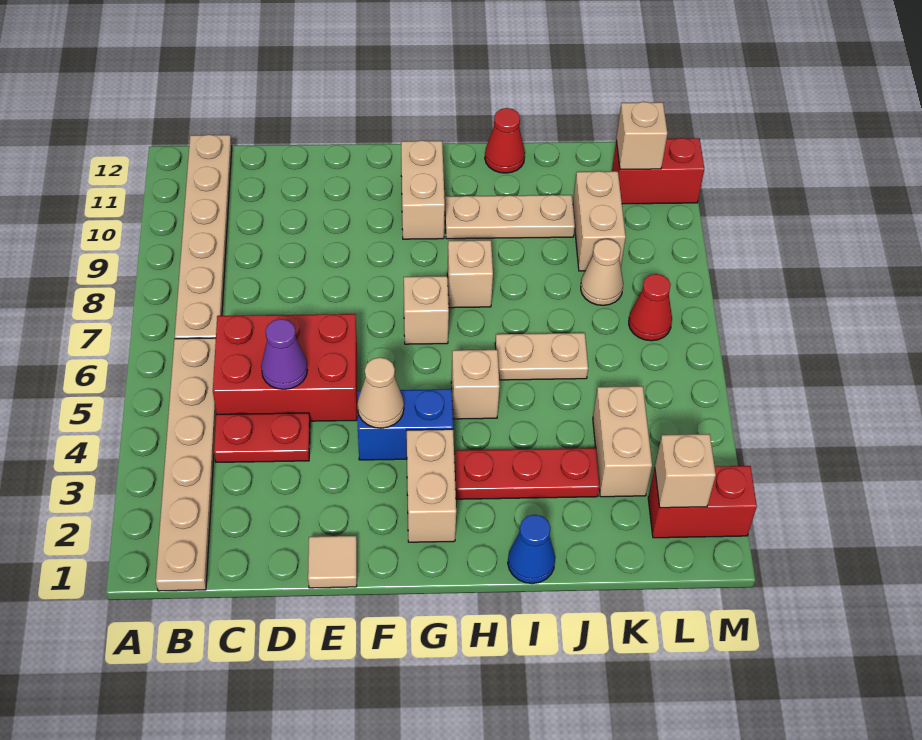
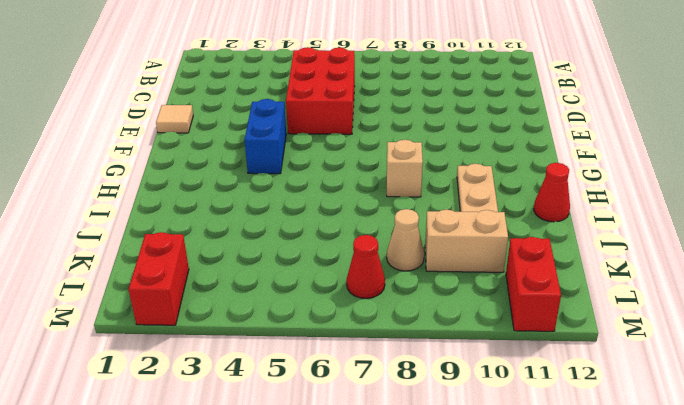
none -> tan plate B1:B6 level 1
none -> tan plate B7:B12 level 1
none -> red plate C4:D4 level 1

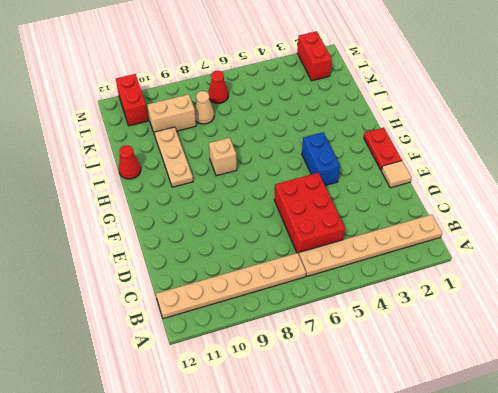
red plate F1:G1 level 1 -> red plate C4:D4 level 1
none -> tan brick G2:G3 level 1
none -> tan brick G7 level 1
none -> tan brick G10:G11 level 1

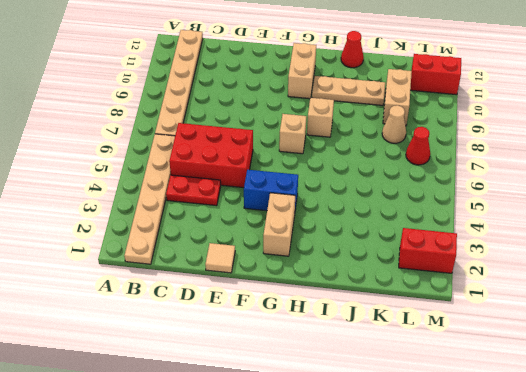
none -> red plate H3:J3 level 1
none -> tan brick H5 level 1
none -> blue cone I1 level 1

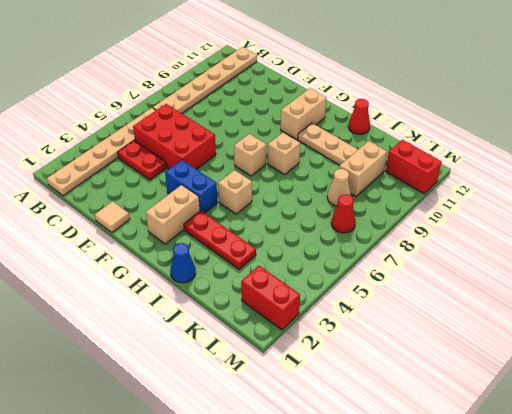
none -> tan plate I6:J6 level 1
none -> tan brick K3:K4 level 1
none -> purple cone D5 level 2

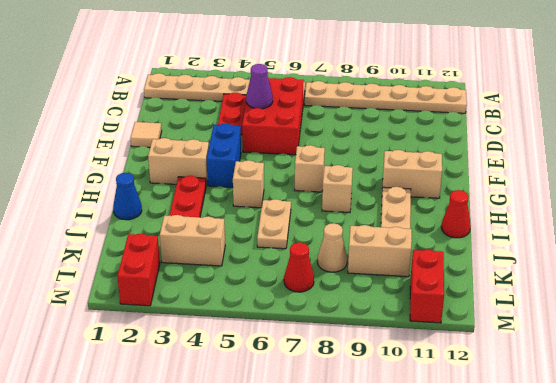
none -> tan cone F4 level 2
none -> tan brick L2 level 2
none -> tan brick L11 level 2

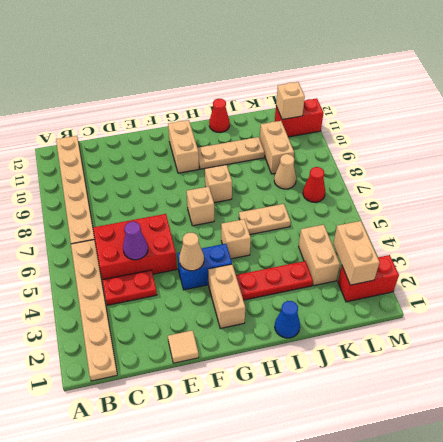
tan brick L2:L3 level 2 -> tan brick L2 level 2

